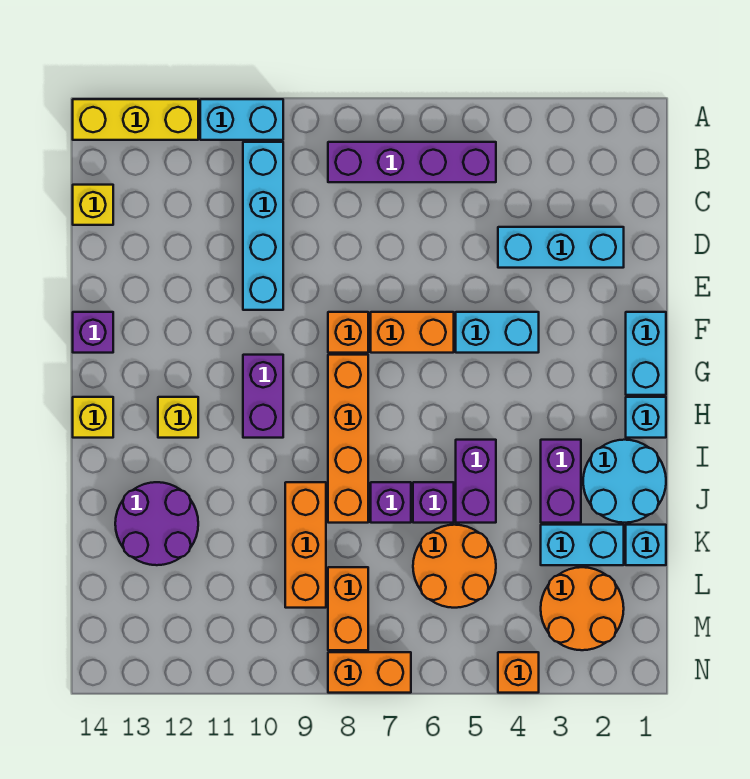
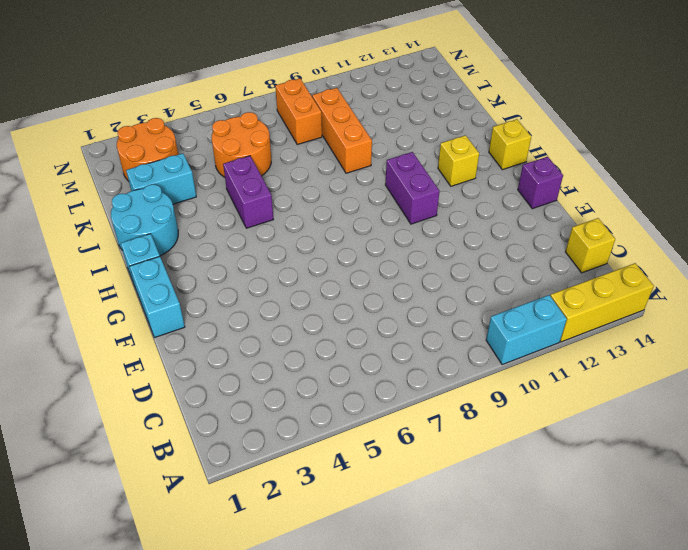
none -> purple brick B5:B8 level 1
none -> cyan brick B10:E10 level 1
none -> cyan brick D2:D4 level 1
none -> cyan brick F4:F5 level 1

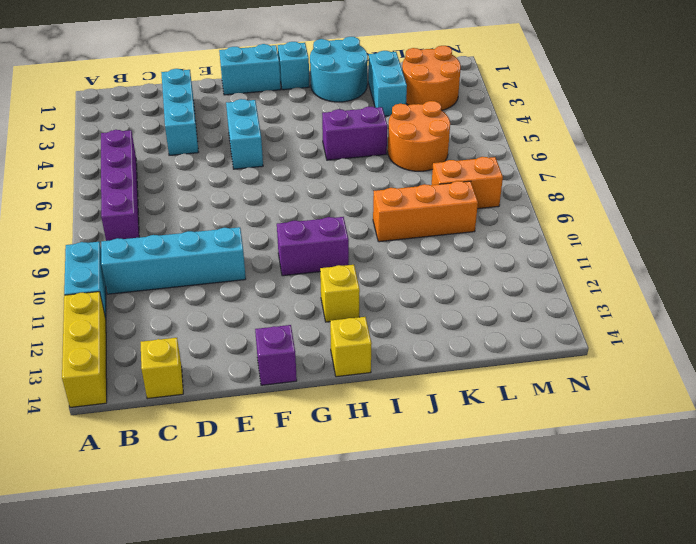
none -> orange brick F6:F7 level 1
none -> orange brick F8 level 1
none -> orange brick G8:J8 level 1
none -> purple brick I3:J3 level 1

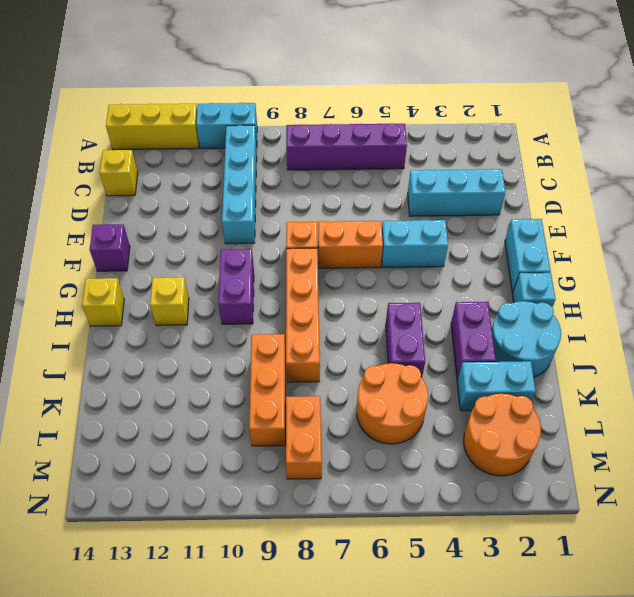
none -> purple brick J6 level 1
none -> purple brick J7 level 1
none -> purple round brick J12:K13 level 1
none -> cyan brick K1 level 1

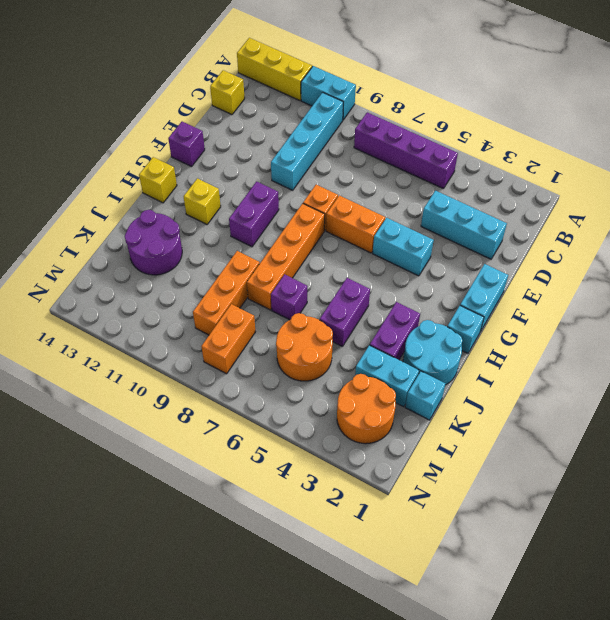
none -> purple brick J6 level 1
none -> orange brick N4 level 1
none -> orange brick N7:N8 level 1

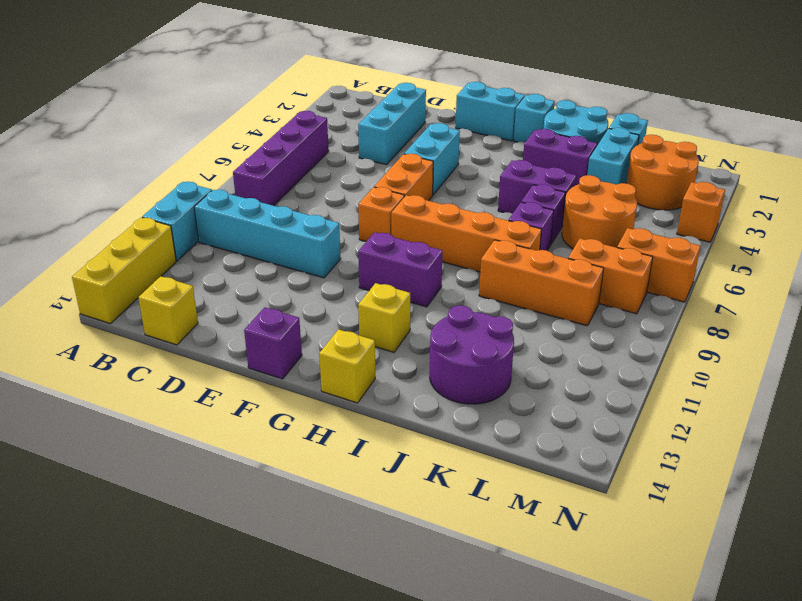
orange brick M7:N7 level 1 -> orange brick N7:N8 level 1

